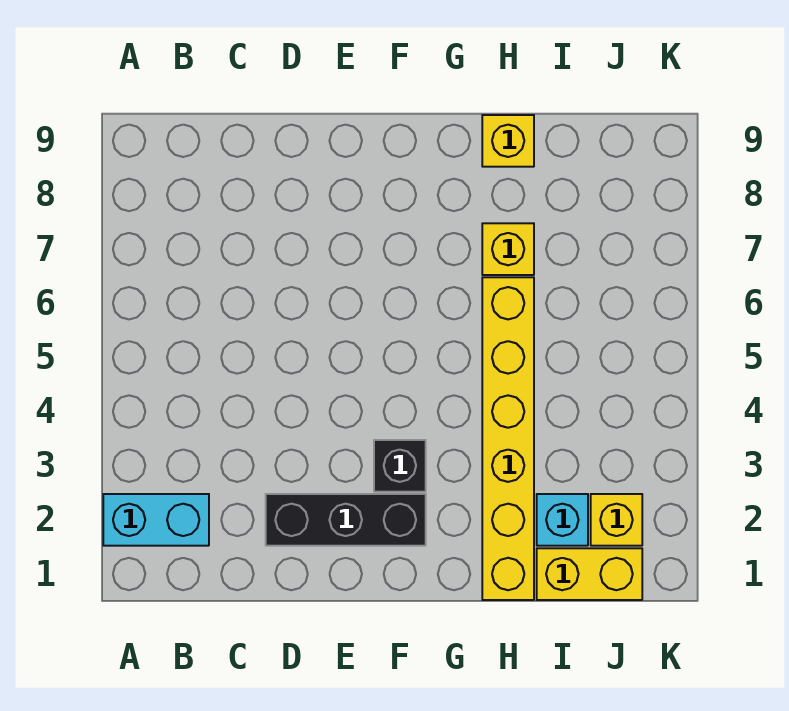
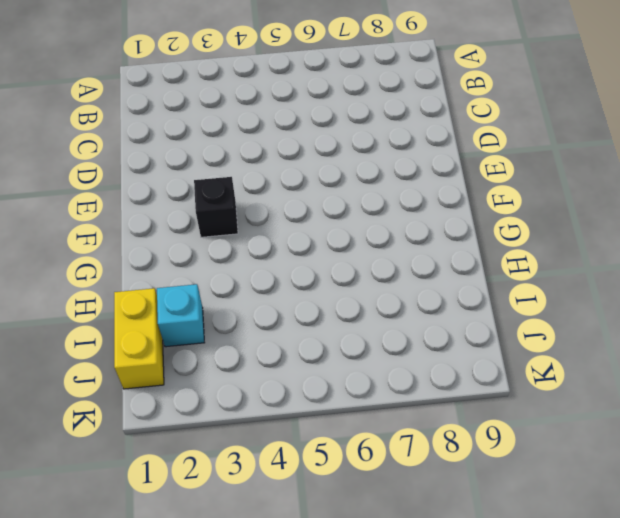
none -> cyan brick A2:B2 level 1
none -> black brick D2:F2 level 1

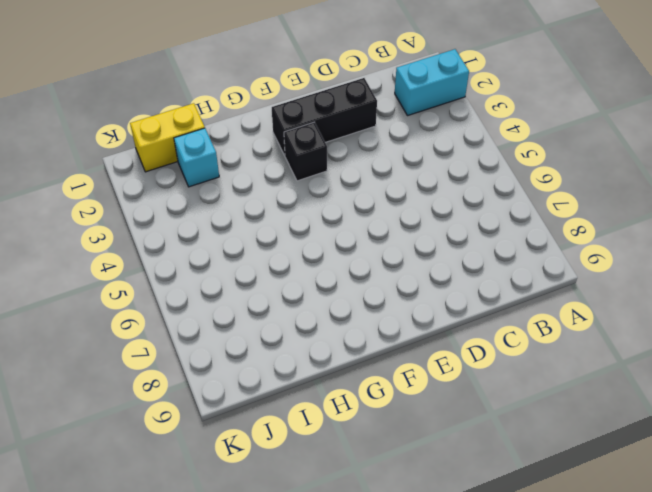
none -> yellow brick H1:H6 level 1
none -> yellow brick H7 level 1

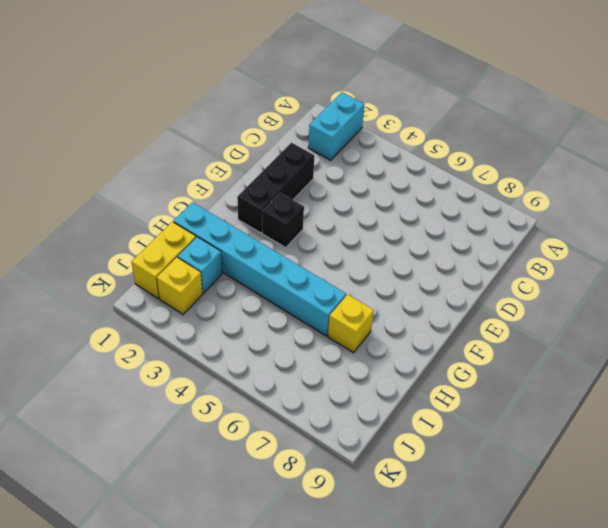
cyan brick H1:H6 level 1 -> yellow brick H1:H6 level 1
none -> yellow brick H9 level 1

